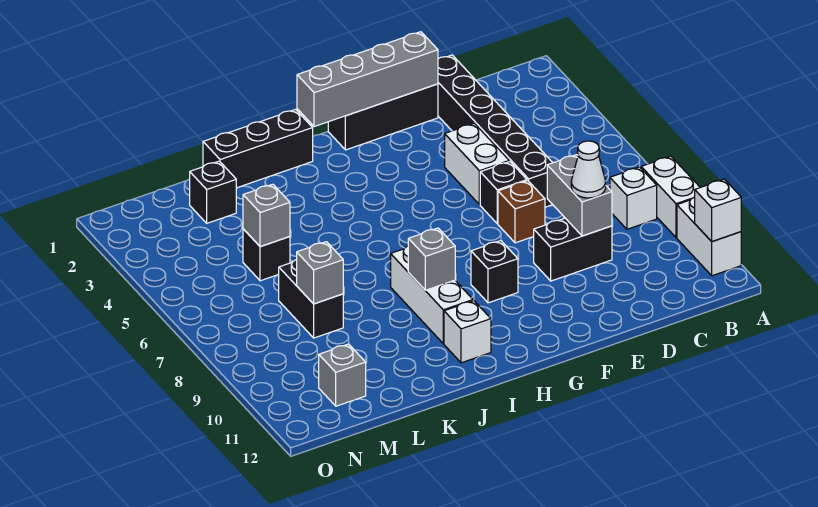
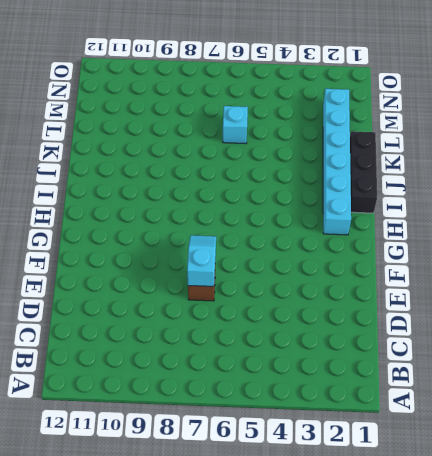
cyan slope E7:F7 level 2 top E -> none
cyan brick H2:M2 level 1 -> black brick L2 level 1
cyan brick L6 level 1 -> none
none -> white brick A8:A9 level 1
none -> white brick A10:A11 level 1
none -> white brick B8 level 1

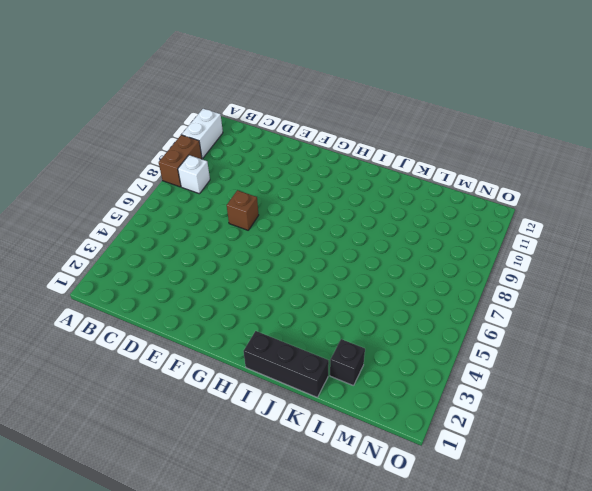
brown brick A8:A9 level 1 -> white brick A8:A9 level 1
none -> black brick D1:D6 level 1
none -> black brick D9:E9 level 1
none -> black brick E1:G1 level 1

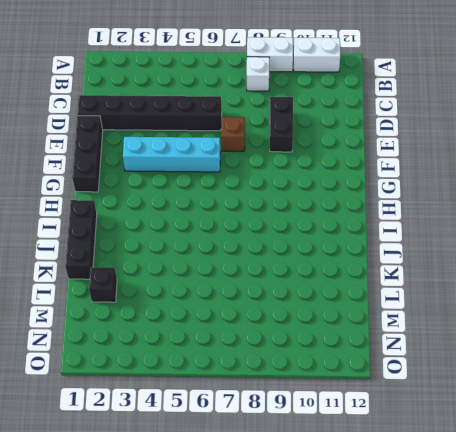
cyan brick F3:F6 level 1 -> none
none -> white brick E4:E5 level 1
none -> black brick E6 level 1
none -> black brick G9 level 1

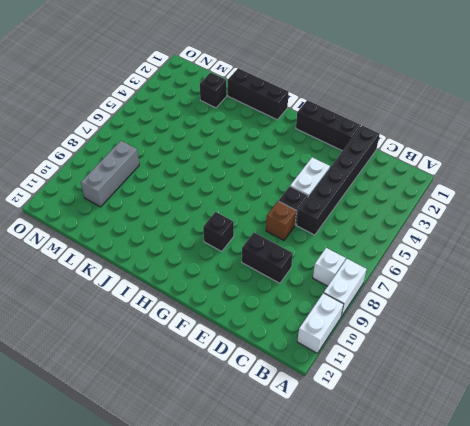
grey brick M8:M10 level 1 -> none
none -> white brick I8:I10 level 1
none -> white brick I11 level 1
none -> black brick L5 level 1

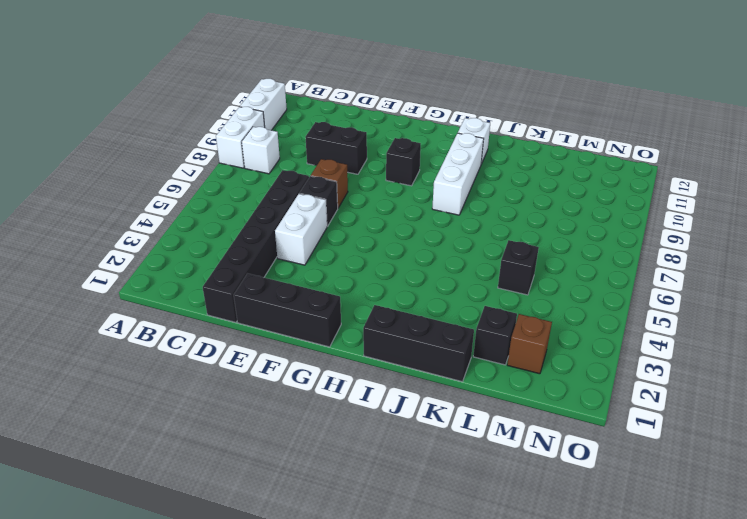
brown brick M2 level 1 -> none
none -> black brick L7:L8 level 1
none -> grey brick M11 level 1
none -> white brick A11 level 2

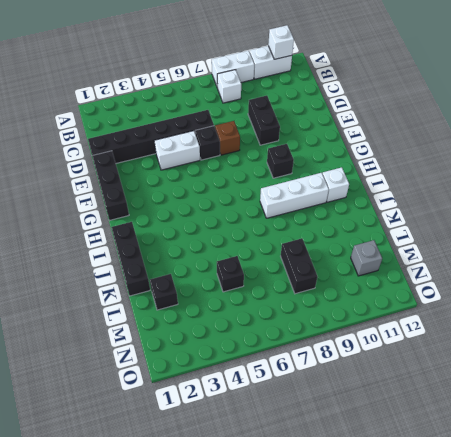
black brick L8:M8 level 1 -> black brick L7:L8 level 1
none -> grey brick D8:D9 level 2
none -> grey brick E1:H1 level 2
none -> grey brick I9 level 2

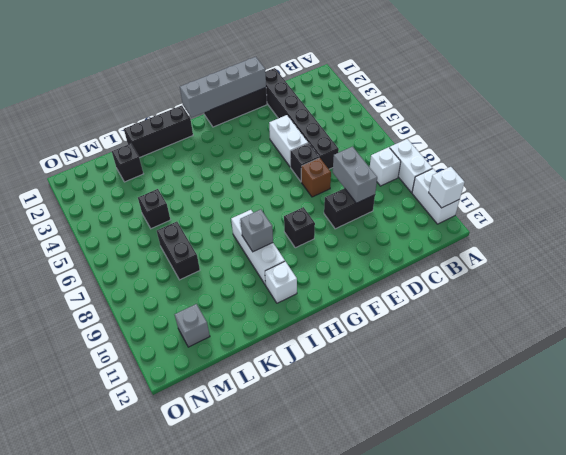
none -> grey brick L5 level 2
none -> grey brick L8 level 2
none -> white cone D9 level 3

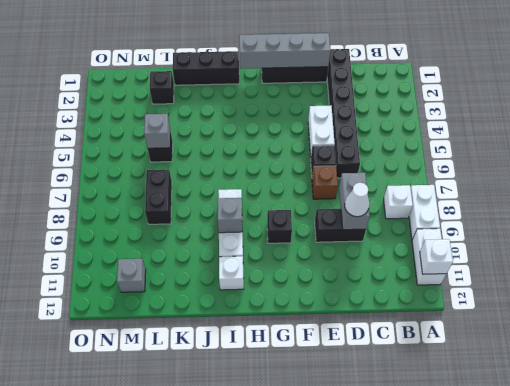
none -> grey brick L8 level 2

